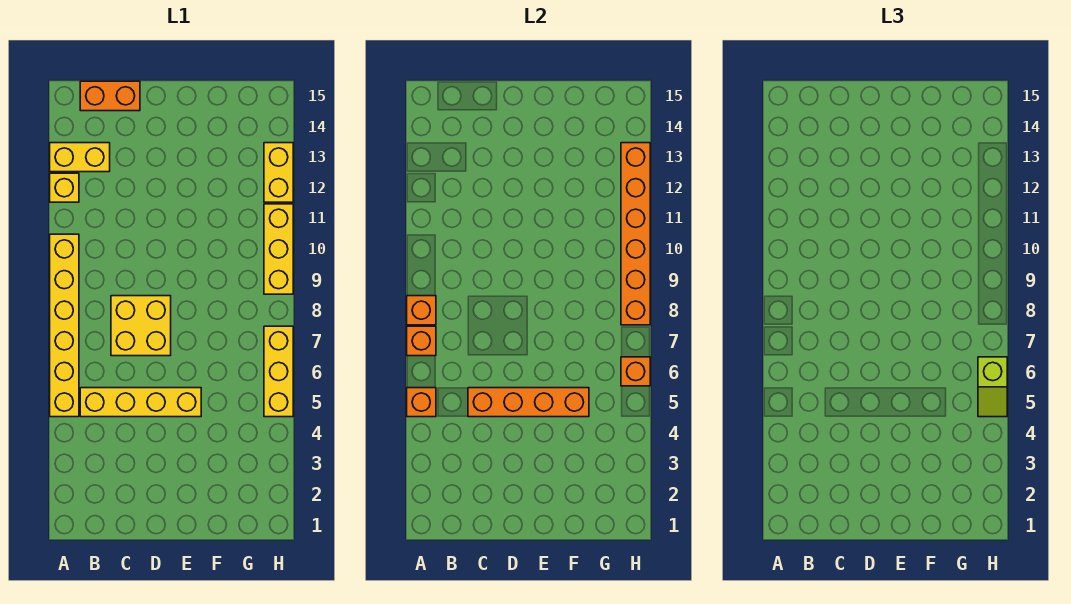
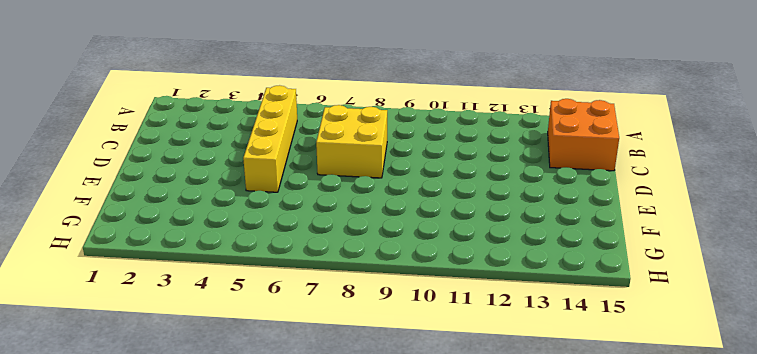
orange brick B14:C15 level 1 -> orange brick B15:C15 level 1
none -> yellow brick A5:A10 level 1
none -> yellow brick A12 level 1
none -> yellow brick A13:B13 level 1

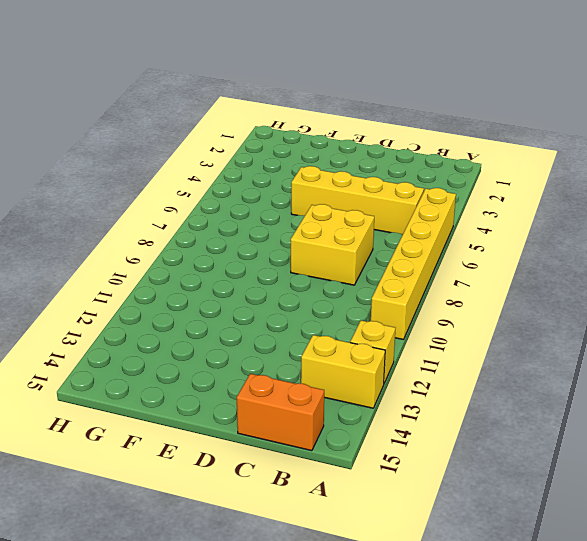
none -> yellow brick H5:H7 level 1
none -> yellow brick H9:H11 level 1
none -> yellow brick H12:H13 level 1

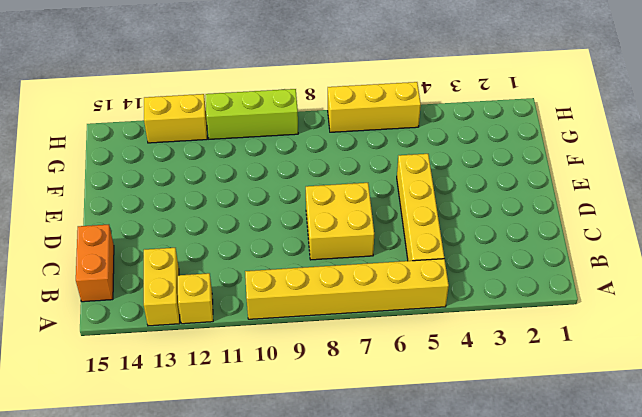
lime brick H9:H11 level 1 -> yellow brick H9:H11 level 1
none -> orange brick A5 level 2
none -> orange brick A7 level 2
none -> orange brick A8 level 2

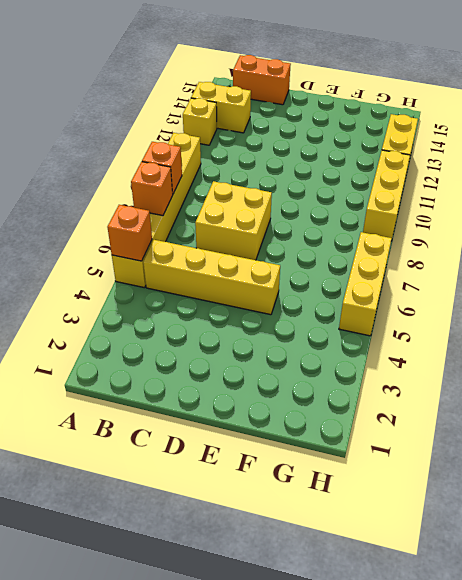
none -> orange brick C5:F5 level 2
none -> orange brick H6 level 2
none -> orange brick H8:H13 level 2

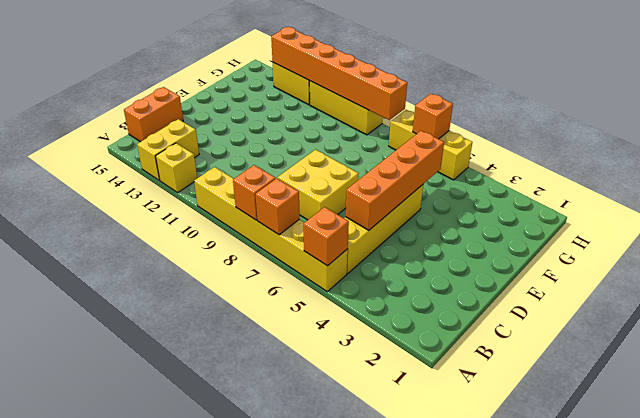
none -> lime slope H5:H6 level 3 top 6

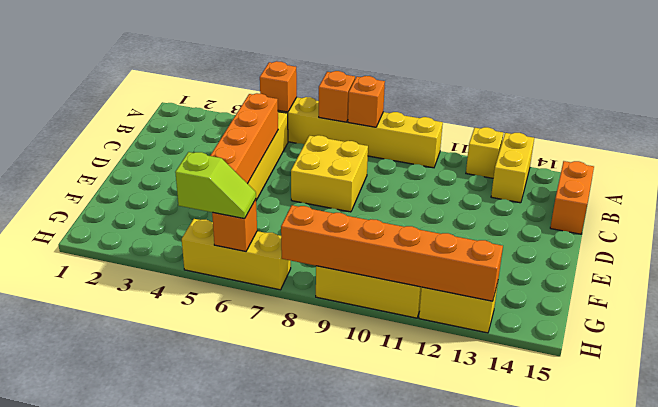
lime slope H5:H6 level 3 top 5 -> lime slope H5:H6 level 3 top 6

